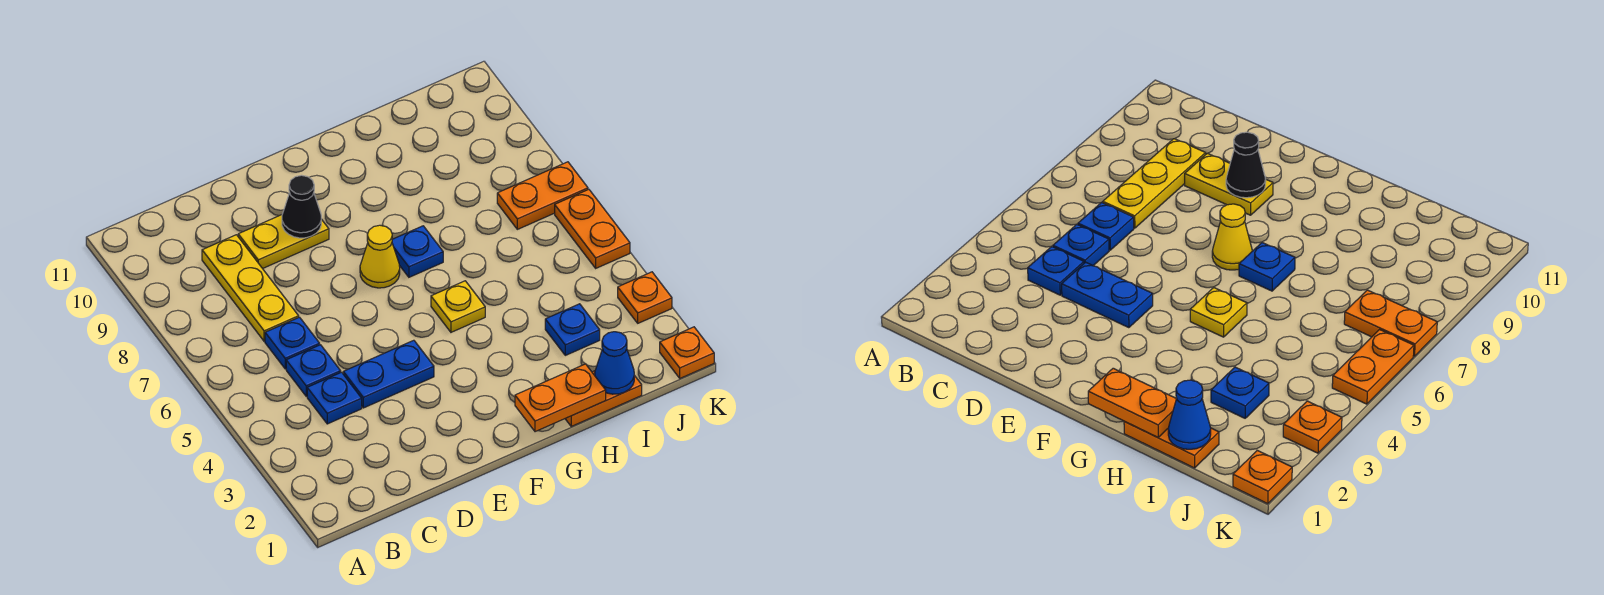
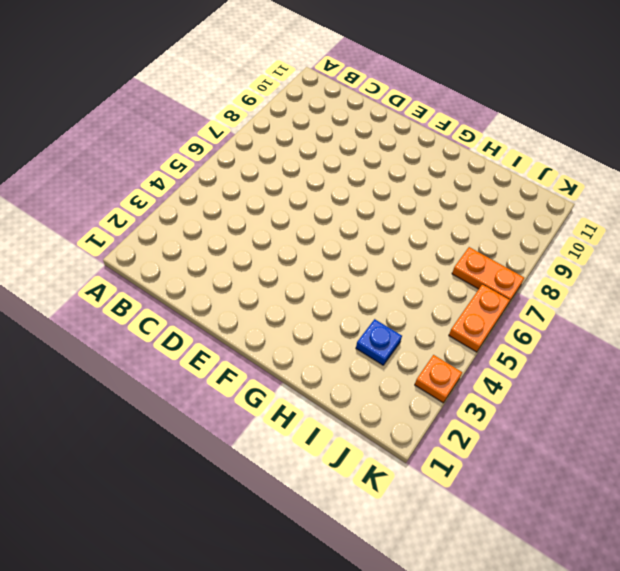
none -> blue plate C4 level 1
none -> blue plate C5 level 1
none -> blue plate C6 level 1

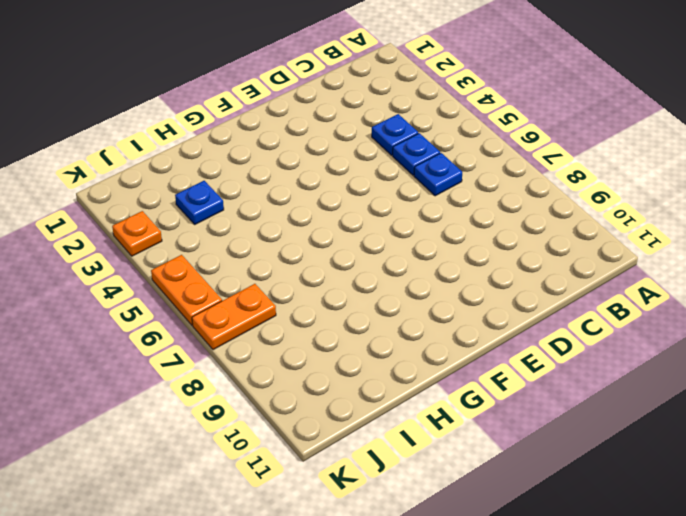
none -> yellow plate C7:C9 level 1
none -> blue plate D4:E4 level 1
none -> yellow plate D9:E9 level 1

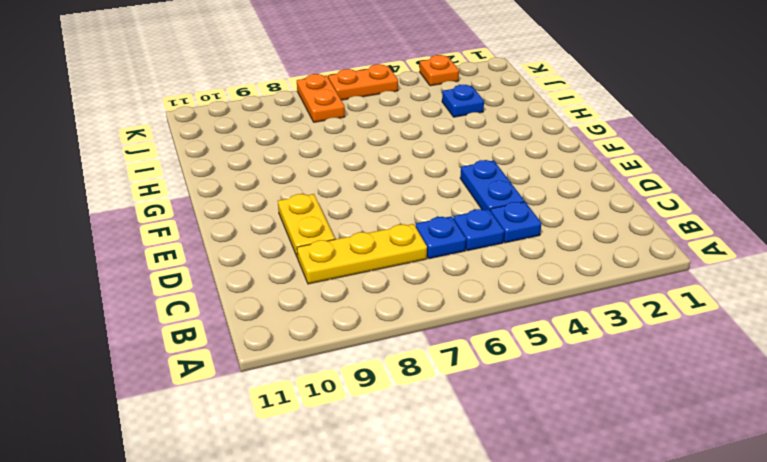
none -> yellow cone F7 level 1
none -> yellow plate G5 level 1
none -> blue plate G7 level 1

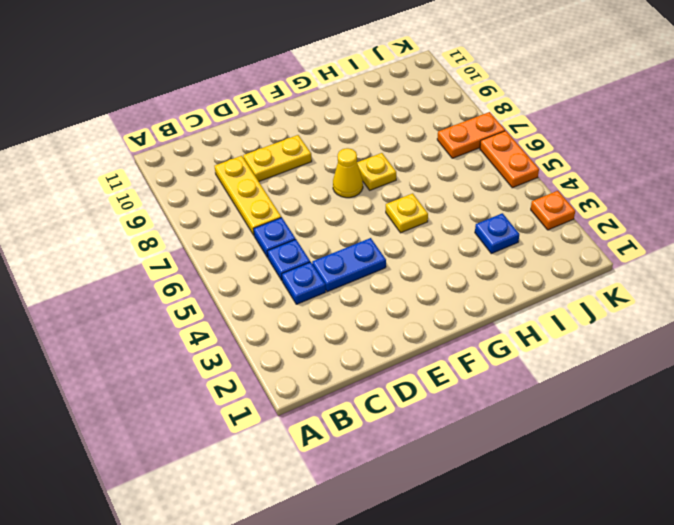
yellow plate G7 level 1 -> blue plate G7 level 1
none -> orange plate H1:I1 level 1
none -> orange plate K1 level 1
none -> black cone E9 level 2

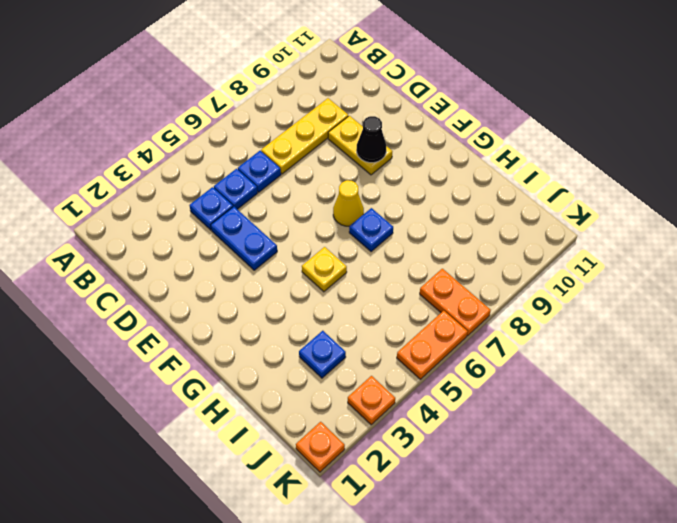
none -> orange plate H1:I1 level 1
none -> orange plate G1:H1 level 2
none -> blue cone I1 level 2

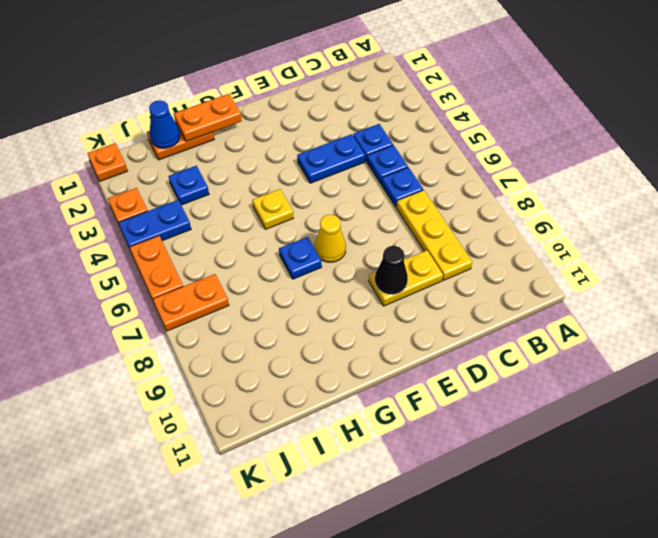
blue plate J4:K4 level 1 -> none

